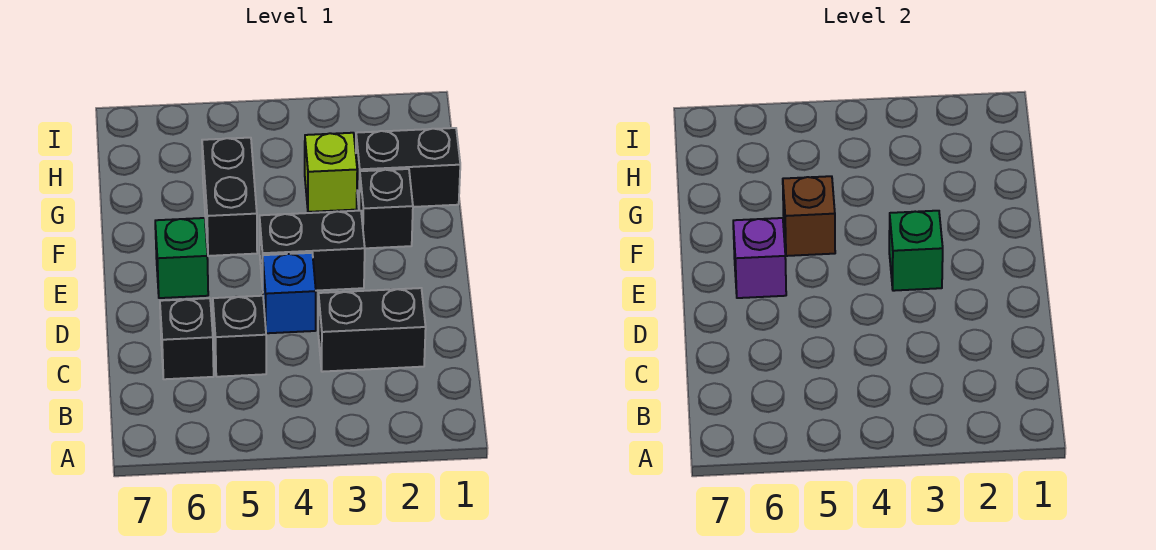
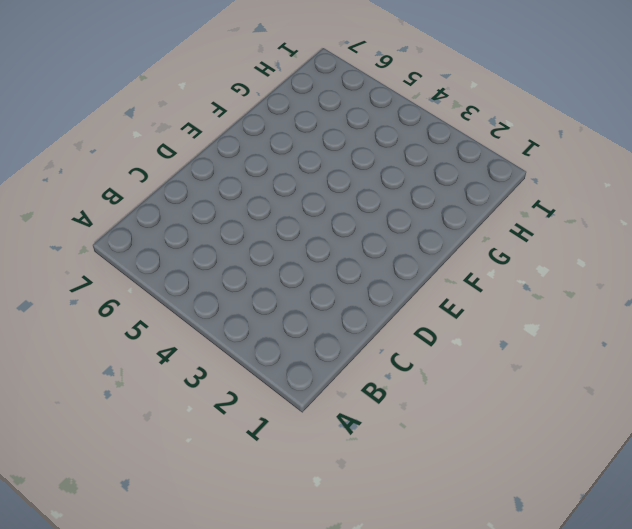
none -> black brick C2:C3 level 1
none -> black brick C5 level 1
none -> black brick C6 level 1

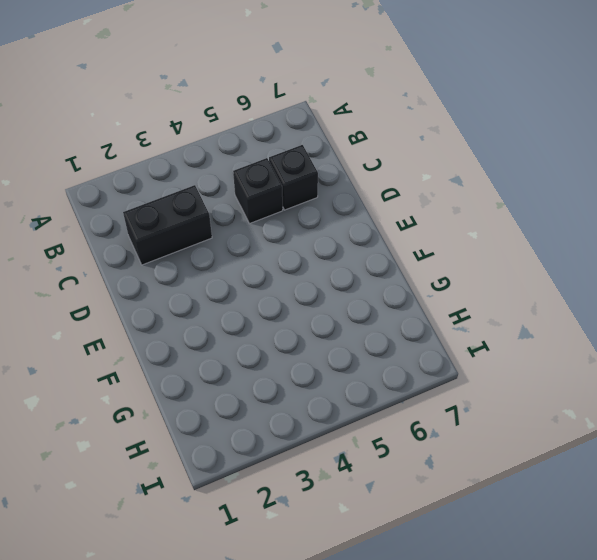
none -> blue brick D4 level 1
none -> black brick E3:E4 level 1
none -> green brick E6 level 1

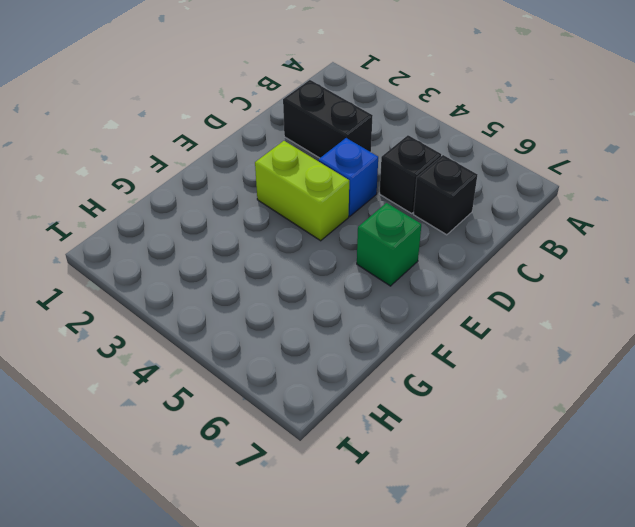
lime brick E3:E4 level 1 -> black brick E3:E4 level 1
none -> black brick F2 level 1
none -> black brick F5:G5 level 1
none -> black brick G1:G2 level 1

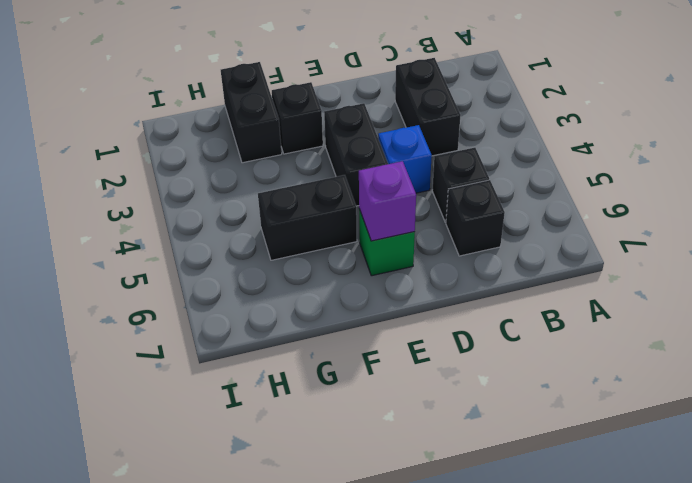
none -> lime brick G3 level 1
none -> green brick E3 level 2
none -> brown brick F5 level 2

